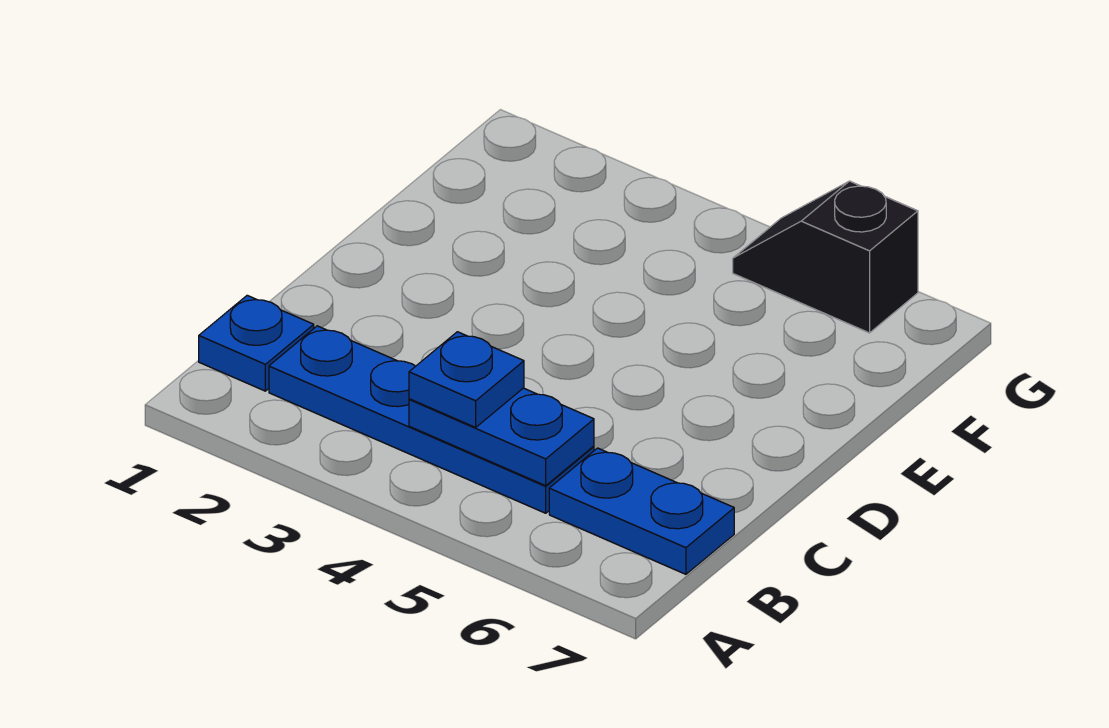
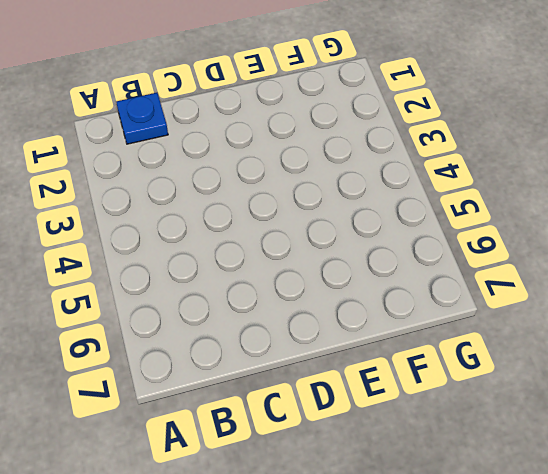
none -> blue plate B2:B5 level 1
none -> blue plate B6:B7 level 1

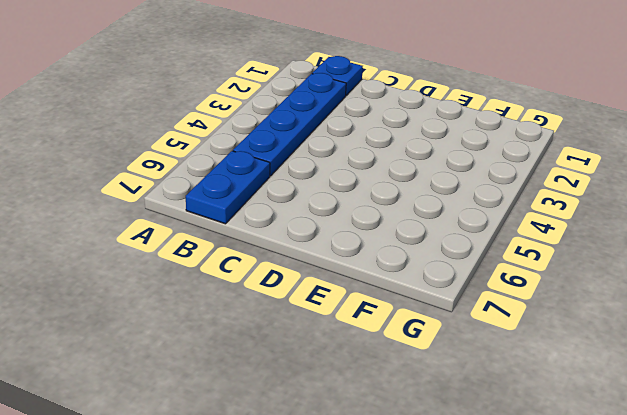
none -> black slope G5:G6 level 1 top 6
none -> blue plate B4:B5 level 2

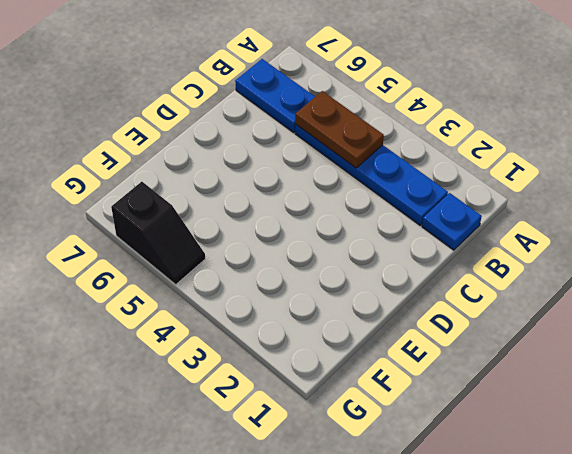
brown plate B4:B5 level 2 -> blue plate B4:B5 level 2
none -> blue plate B4 level 3

